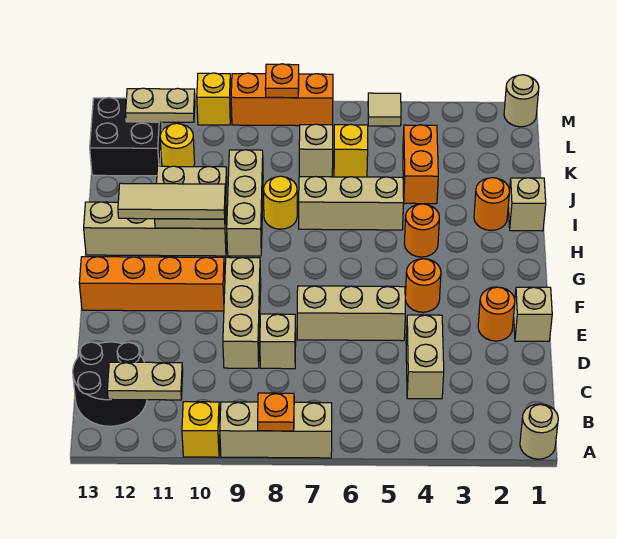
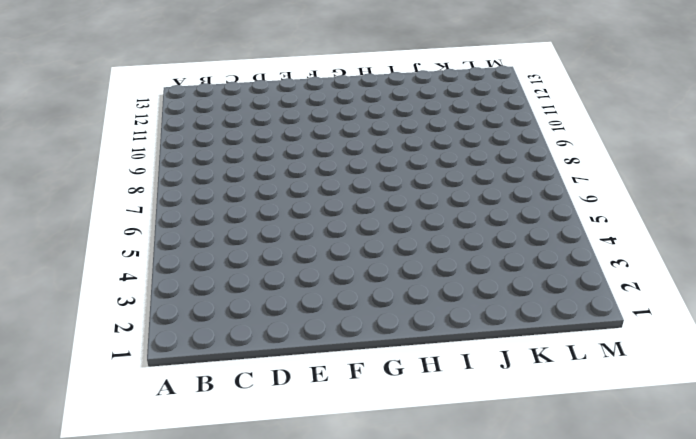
none -> tan round brick A1 level 1
none -> tan brick A7:A9 level 1
none -> yellow brick A10 level 1
none -> black round brick B12:C13 level 1

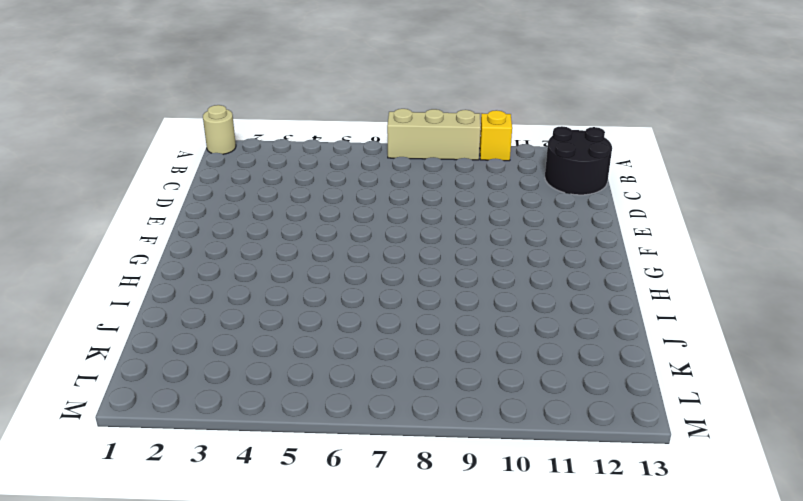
none -> tan brick C4:D4 level 1
none -> tan brick D8 level 1
none -> tan brick D9:F9 level 1
none -> tan brick E1 level 1

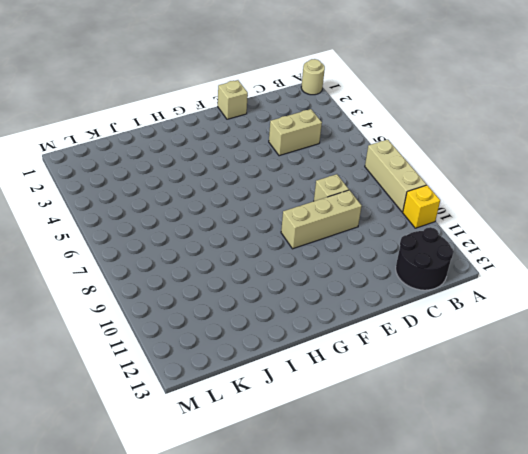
none -> orange round brick E2 level 1
none -> tan brick E5:E7 level 1
none -> orange round brick F4 level 1
none -> orange brick F10:F13 level 1

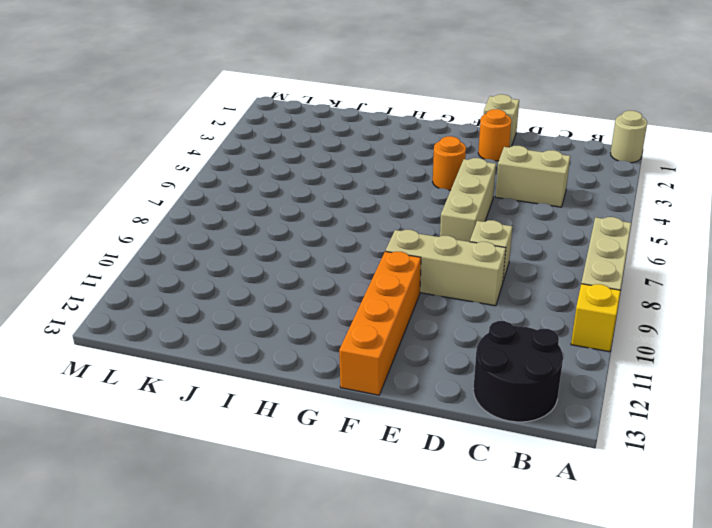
none -> orange round brick H4 level 1
none -> tan brick H9:J9 level 1
none -> tan brick H10:H13 level 1
none -> tan brick I1 level 1

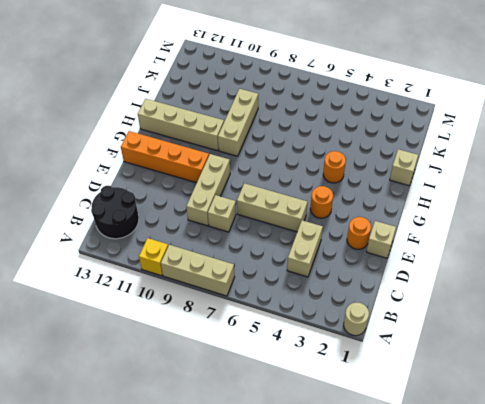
none -> orange round brick I2 level 1
none -> tan brick I5:I7 level 1
none -> yellow round brick I8 level 1
none -> orange brick J4:K4 level 1

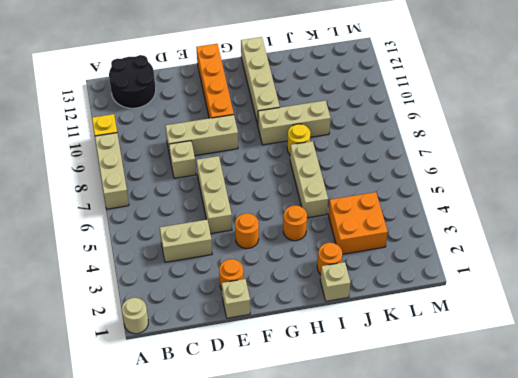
orange brick J3:K4 level 1 -> orange brick J4:K4 level 1
none -> yellow brick K6 level 1
none -> tan brick K7 level 1
none -> yellow round brick K11 level 1
none -> black brick K12:L13 level 1

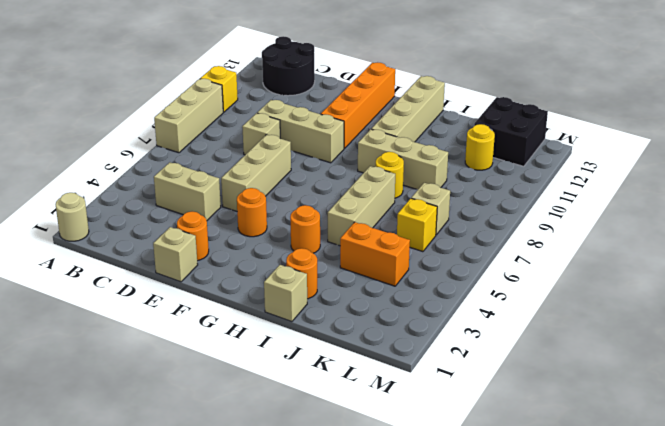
none -> tan round brick M1 level 1
none -> tan tile M5 level 1
none -> orange brick M7:M9 level 1
none -> yellow brick M10 level 1

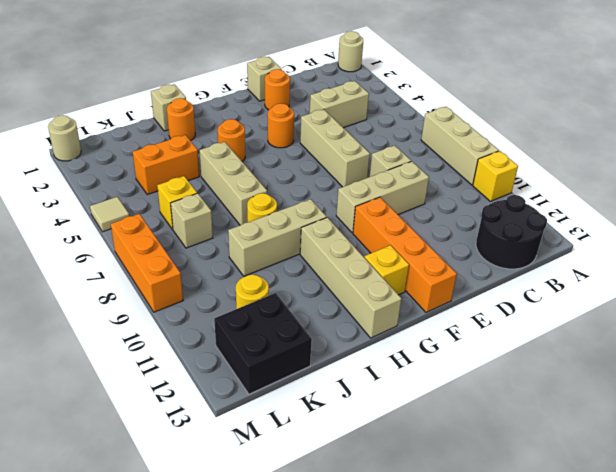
yellow brick G12 level 1 -> yellow brick M10 level 1
none -> orange plate A8 level 2
none -> tan plate B11:B12 level 2
none -> tan plate H10:I11 level 2
none -> tan plate L11:L12 level 2

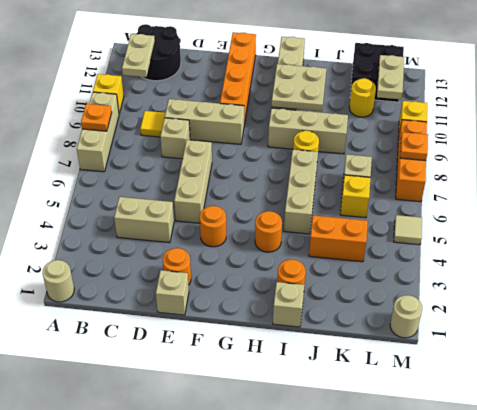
yellow tile C9 level 1 -> none
none -> tan tile H10:H12 level 3

